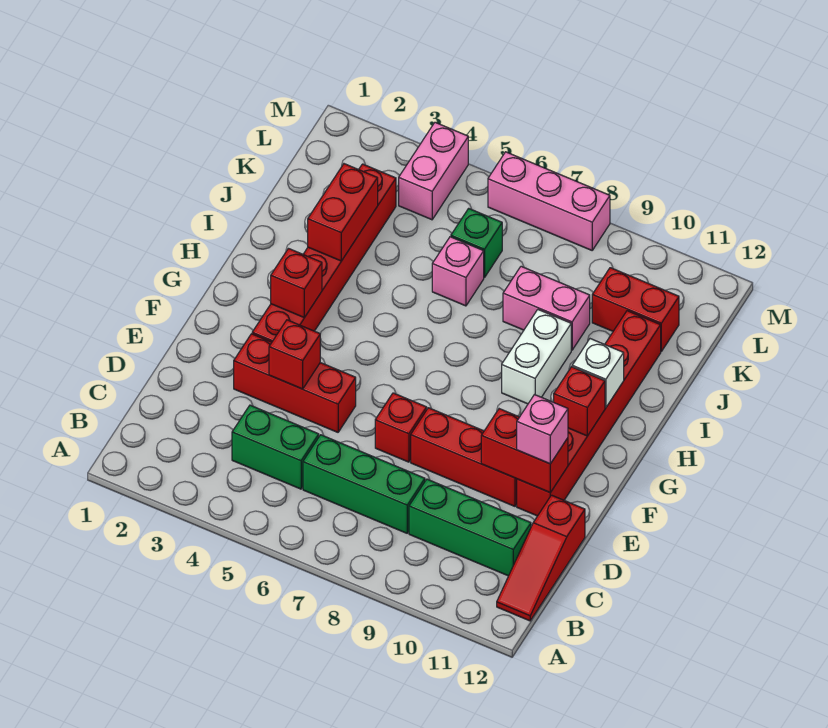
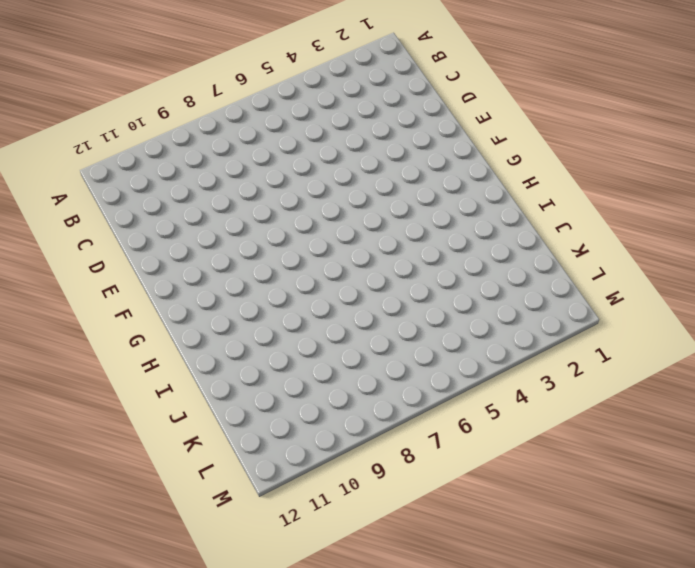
none -> red slope B12:D12 level 1 top D
none -> green brick C4:C5 level 1
none -> green brick C6:C8 level 1

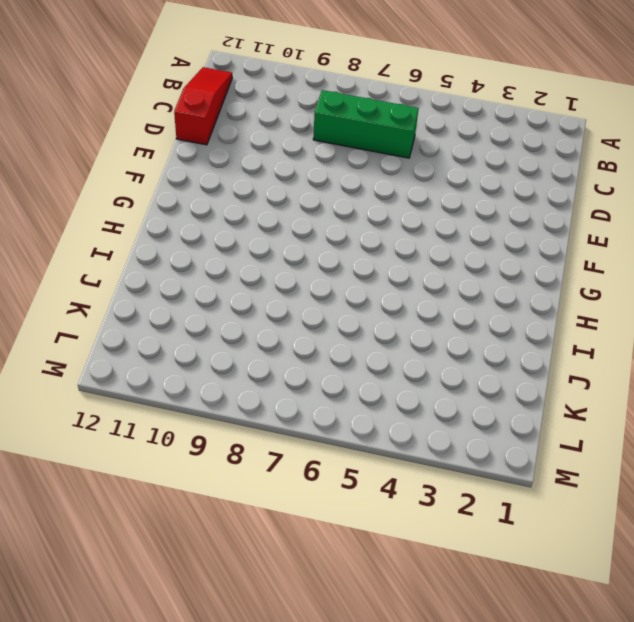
none -> green brick C4:C5 level 1
none -> green brick C9:C11 level 1
none -> red brick E3:E5 level 1

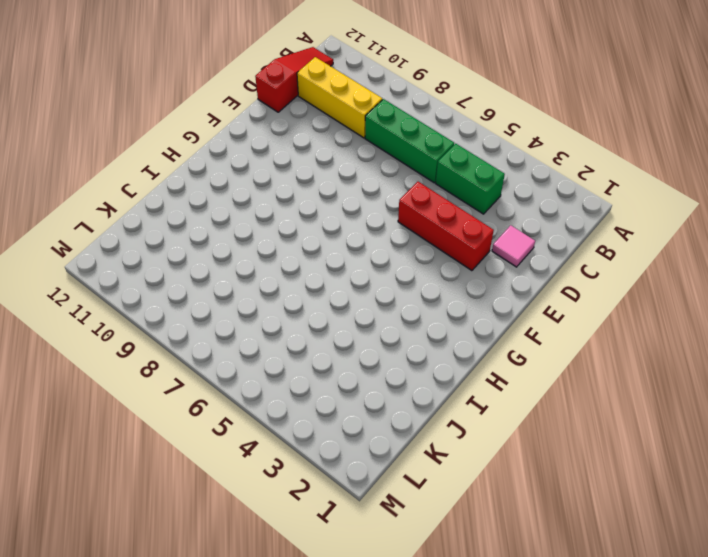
yellow brick C9:C11 level 1 -> green brick C9:C11 level 1
pink tile D2 level 1 -> none
none -> red brick E7 level 1
none -> red brick E8:E10 level 1
none -> red brick E11:J11 level 1

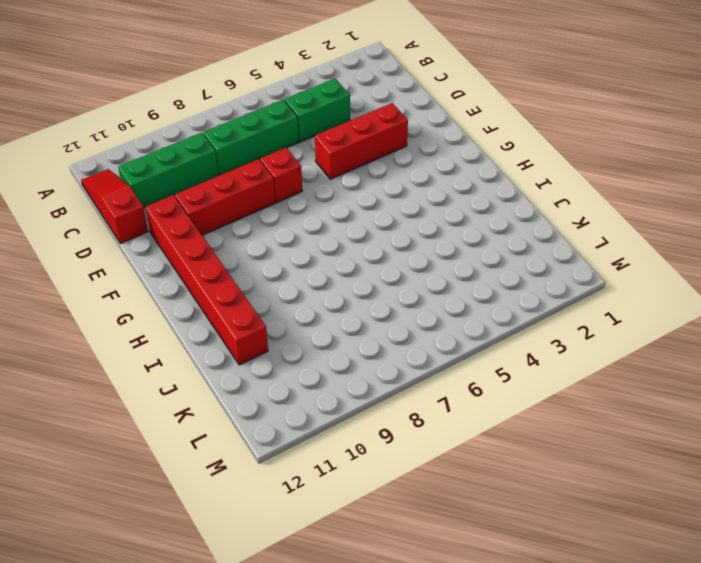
none -> red brick F3:K3 level 1
none -> white brick H9:I9 level 1
none -> pink brick J6 level 1

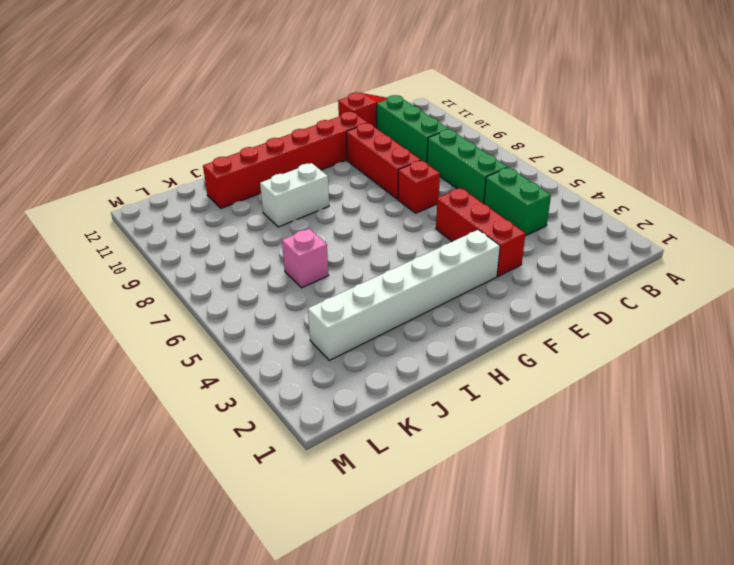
white brick F3:K3 level 1 -> red brick F3:K3 level 1
none -> pink brick J8:J9 level 1
none -> green brick K6 level 1
none -> red brick K10:K11 level 1

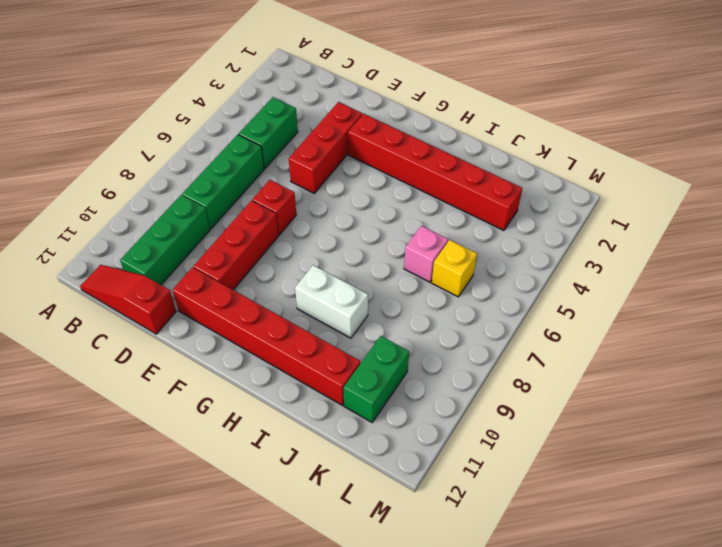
yellow brick K6 level 1 -> green brick K6 level 1
green brick K10:K11 level 1 -> red brick K10:K11 level 1
none -> pink brick J8:J9 level 1
none -> pink brick L4:M4 level 1
none -> pink brick M6:M8 level 1

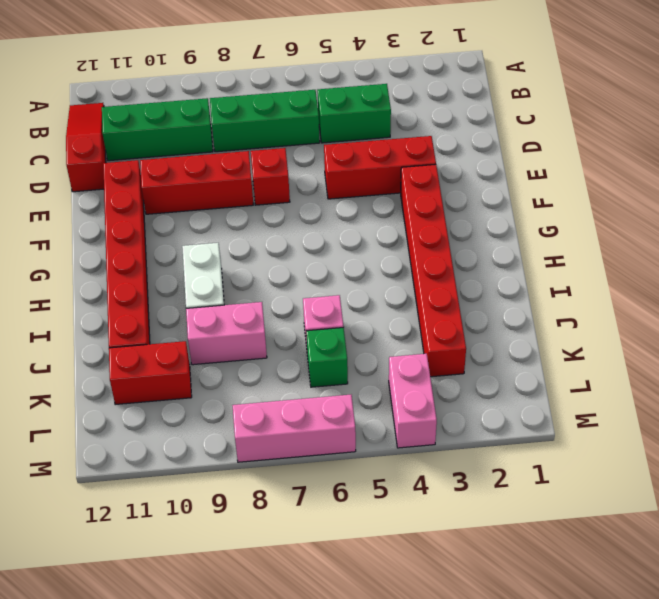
none -> red brick E4 level 2
none -> red brick E10:E11 level 2
none -> red brick G3 level 2

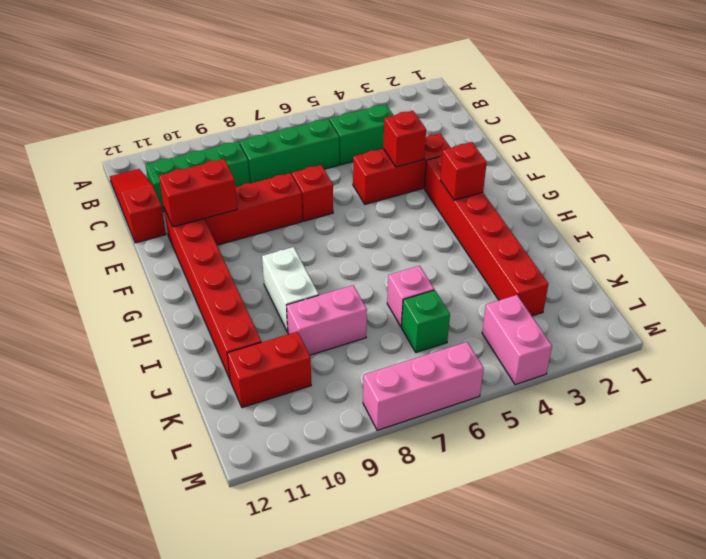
none -> red brick G11 level 2
none -> white brick H11 level 2
none -> red brick I3:J3 level 2

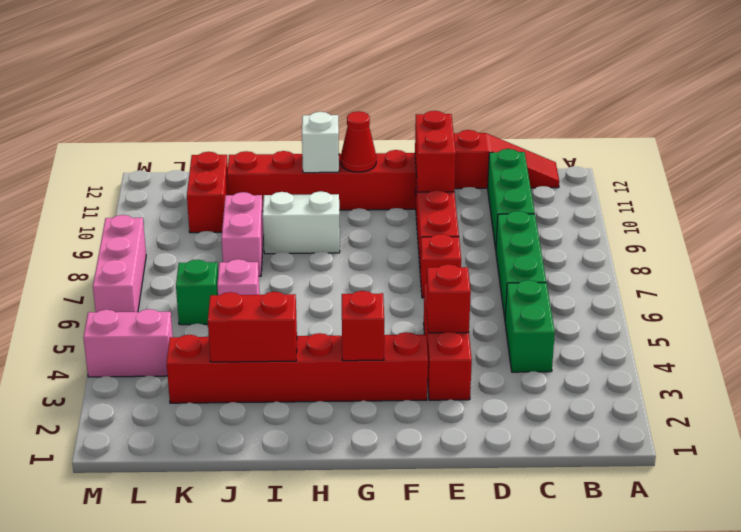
red cone G11 level 2 -> red brick G11 level 2
none -> pink brick E11 level 3

